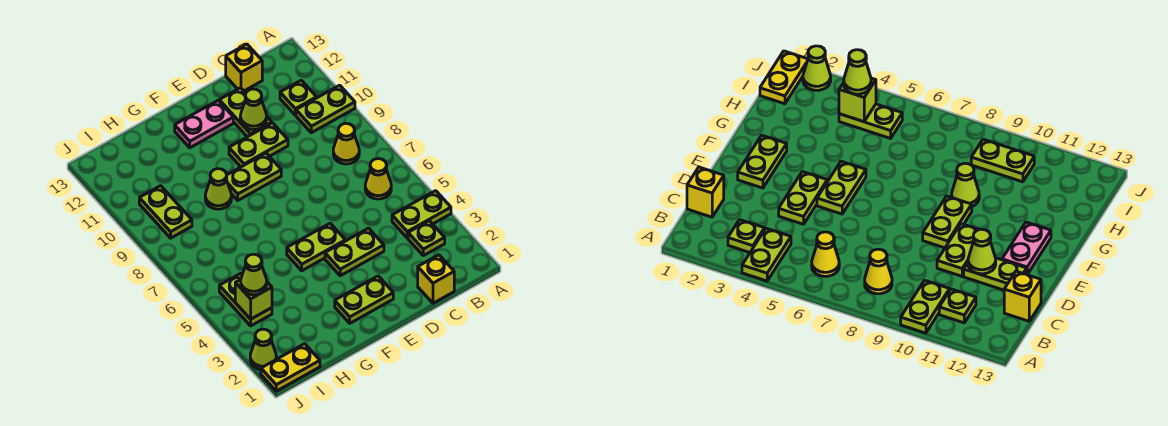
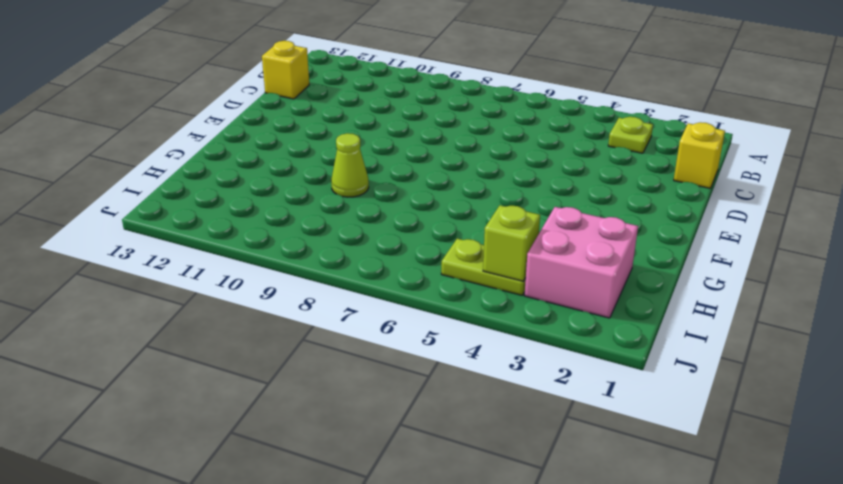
pink brick H2:I3 level 1 -> none
none -> lime plate A4:B4 level 1
none -> lime plate A10:B10 level 1
none -> yellow cone B6 level 1

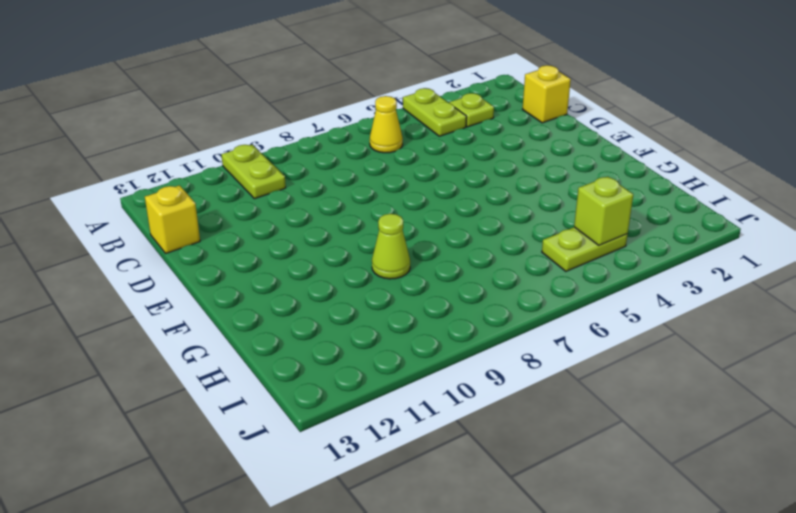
none -> yellow cone B8 level 1
none -> lime plate B11 level 1
none -> lime plate D4:E4 level 1

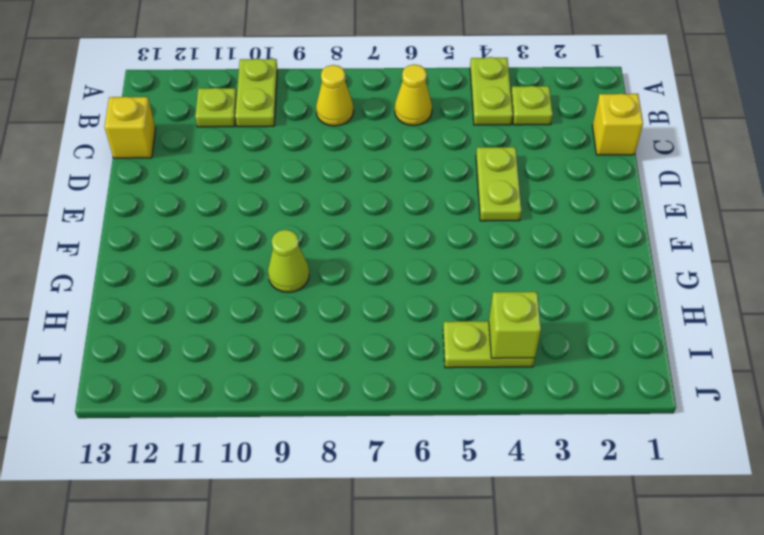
none -> lime plate D10:E10 level 1
none -> lime plate D11:D12 level 1
none -> lime plate E2:F2 level 1

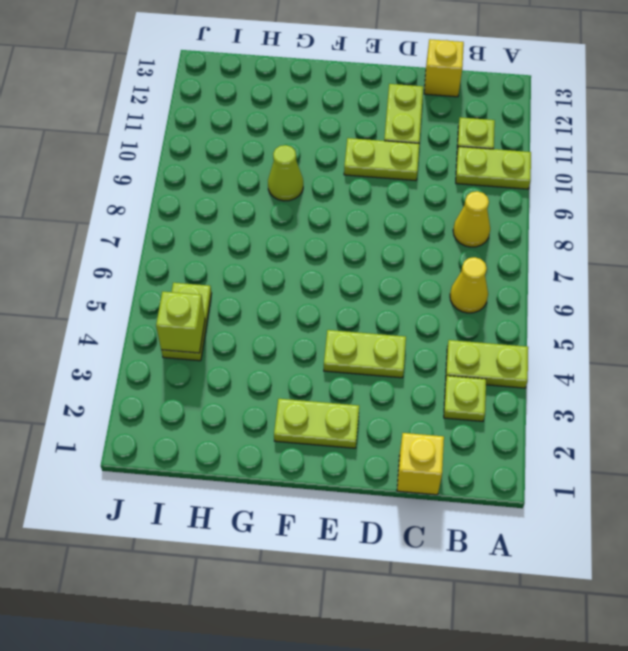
none -> lime plate E5:F5 level 1
none -> lime plate E9:F9 level 1
none -> pink plate E12:F12 level 1

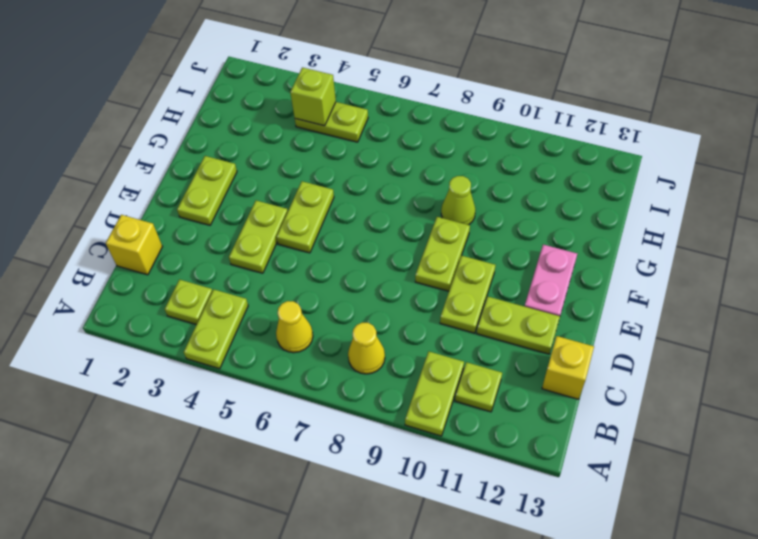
none -> yellow plate I1:J1 level 1
none -> lime plate I9:I10 level 1
none -> lime cone J2 level 1

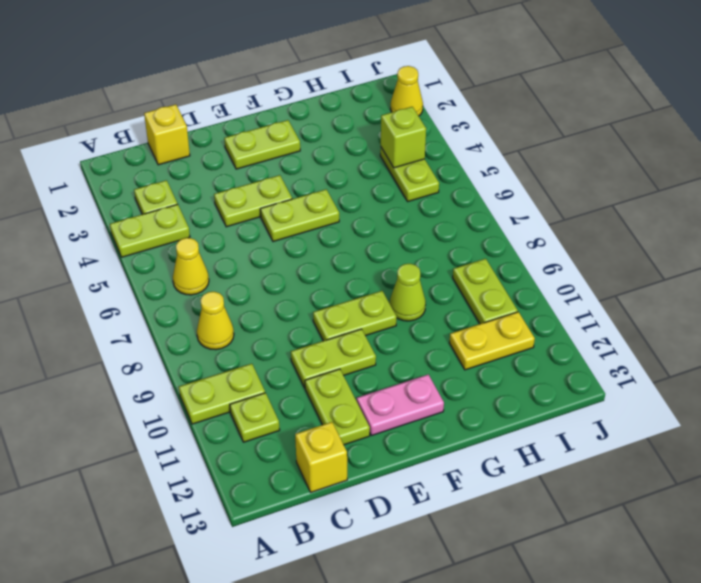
yellow plate H11:I11 level 1 -> yellow plate I1:J1 level 1
yellow cone J2 level 1 -> lime cone J2 level 1
none -> lime cone D11 level 2
none -> lime cone I4 level 3

